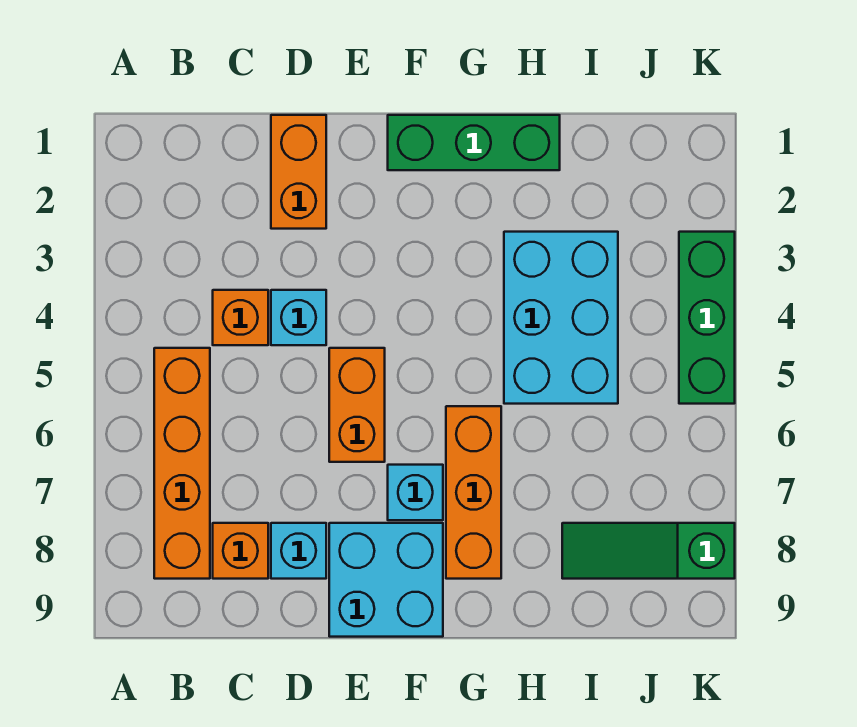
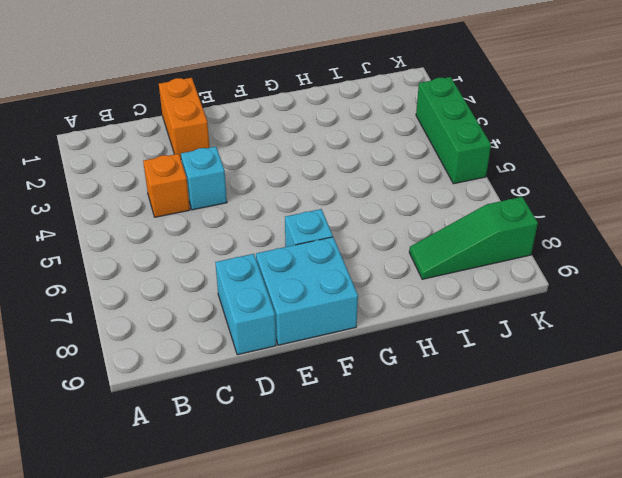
cyan brick D8:D9 level 1 -> cyan brick D8 level 1
none -> orange brick B5:B8 level 1
none -> orange brick C8 level 1
none -> orange brick E5:E6 level 1

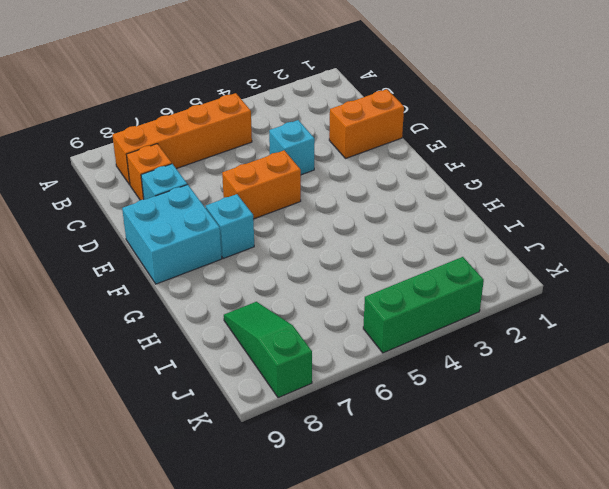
none -> orange brick C4 level 1
none -> green brick F1:H1 level 1
none -> orange brick G6:G8 level 1

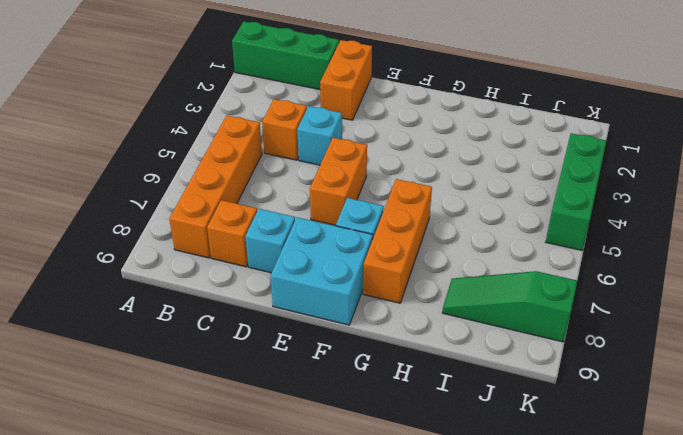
green brick A1:C1 level 1 -> green brick F1:H1 level 1
none -> cyan brick H3:I5 level 1

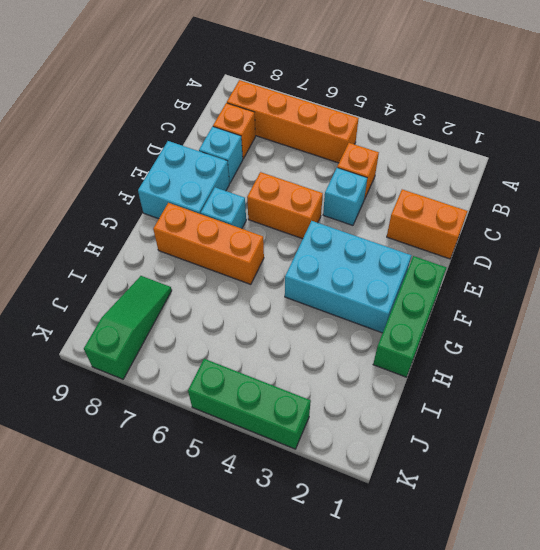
cyan brick F2:G4 level 1 -> cyan brick H3:I5 level 1

